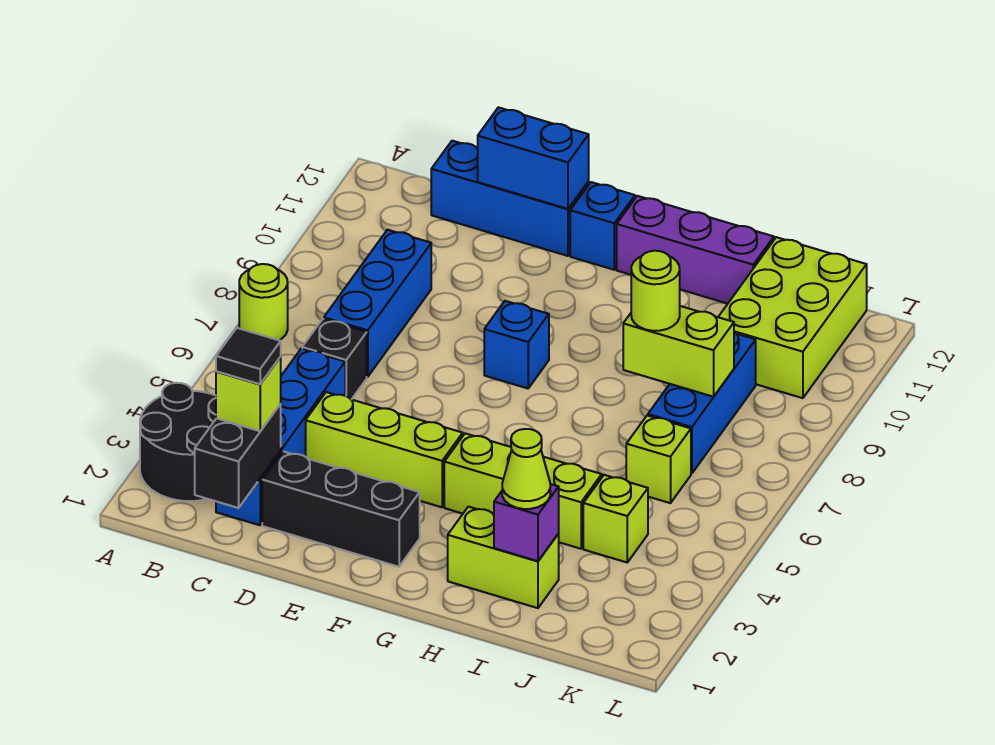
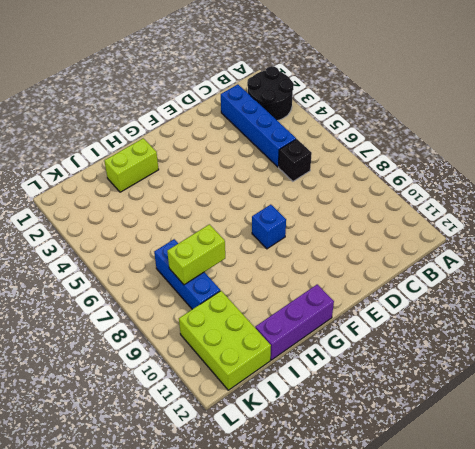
none -> lime round brick A7 level 1
none -> blue brick C7:C9 level 1
none -> blue brick C12:E12 level 1

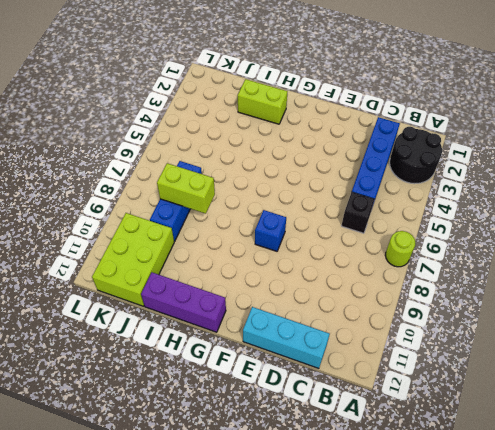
cyan brick C12:E12 level 1 -> blue brick C12:E12 level 1
none -> blue brick C7:C9 level 1
none -> black brick D2:F2 level 1
none -> lime brick D4:F4 level 1

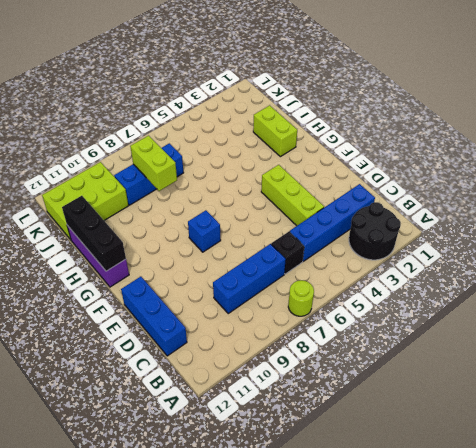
black brick G12:I12 level 2 -> black brick D2:F2 level 1
none -> blue brick F12 level 1
none -> lime brick G4:I4 level 1
none -> lime brick J4 level 1

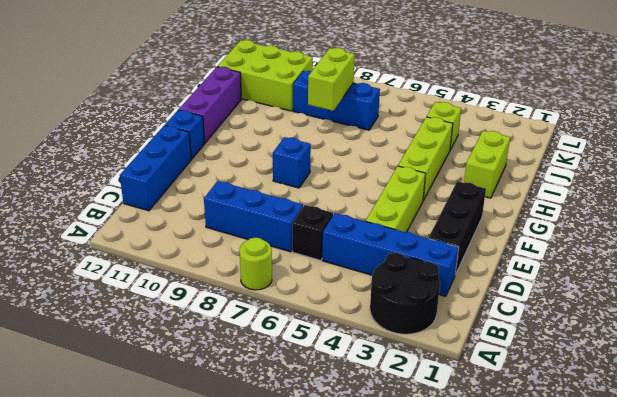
none -> lime brick J6 level 1
none -> black brick C1:C2 level 2
none -> blue brick D12:E12 level 2

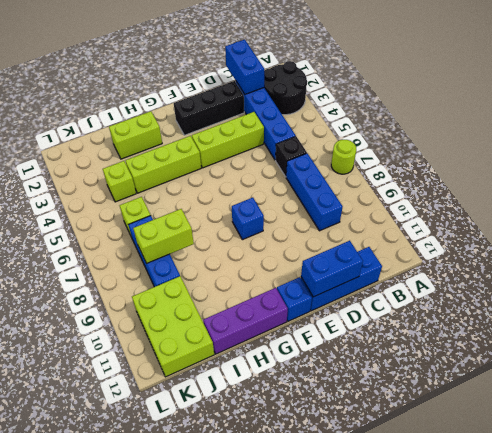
blue brick C1:C2 level 2 -> black brick C1:C2 level 2
none -> purple brick I2 level 2
none -> lime brick C2 level 3
none -> lime cone I2 level 3

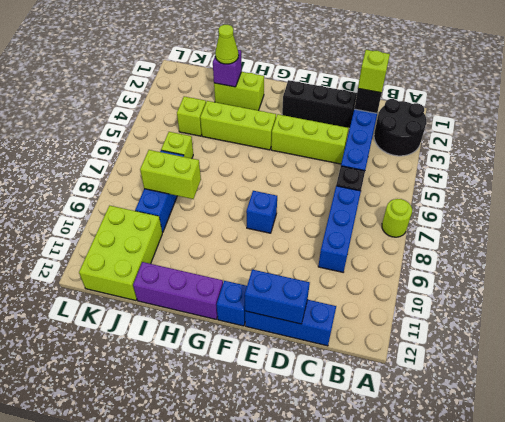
none -> lime round brick I8 level 3
none -> black tile C2 level 4

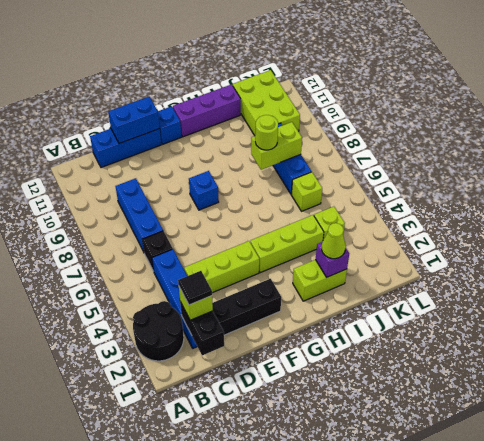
none -> lime round brick A7 level 1

